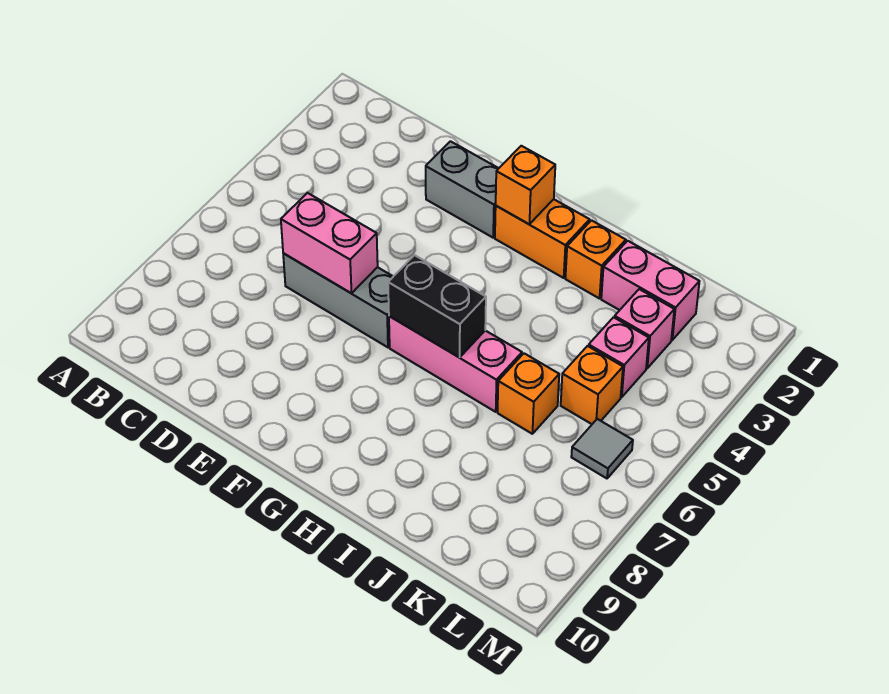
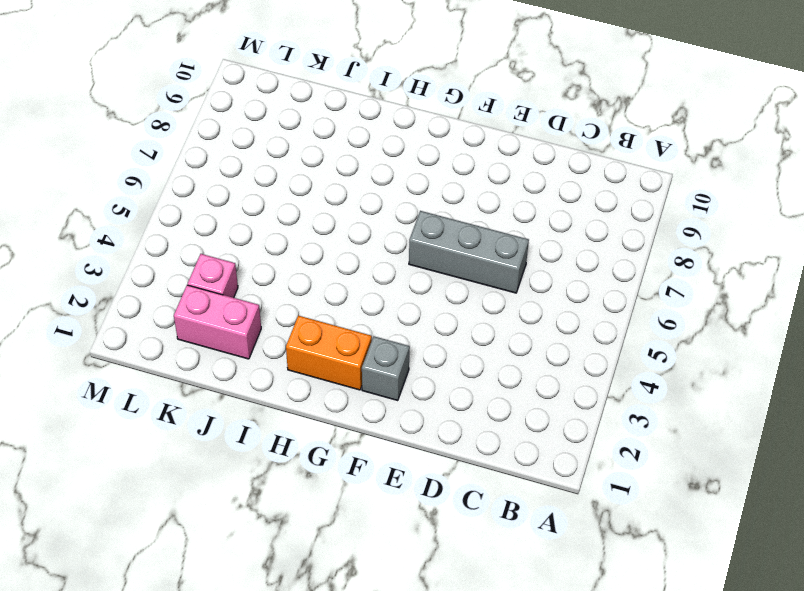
grey brick F2 level 1 -> grey brick E2:F2 level 1
none -> pink brick G6:I6 level 1
none -> orange brick I2 level 1
none -> orange brick J6 level 1

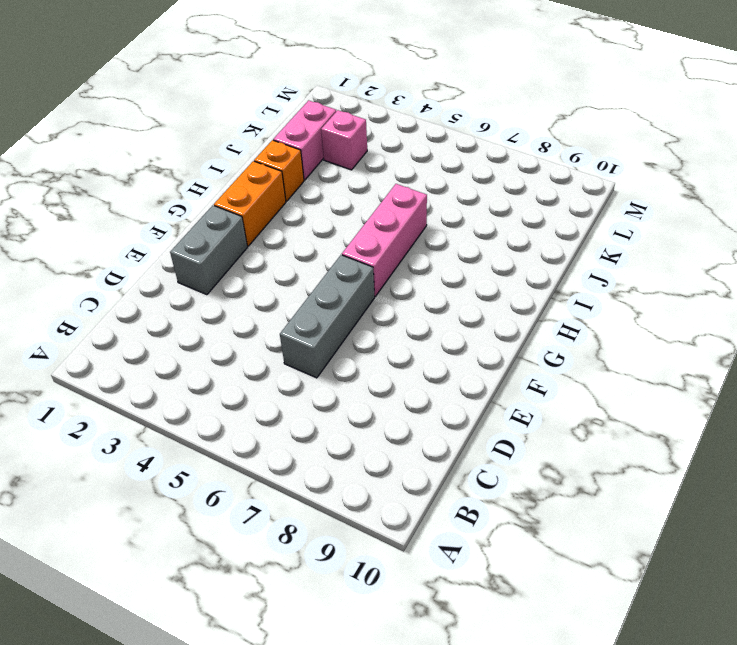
none -> orange brick J6 level 1
none -> pink brick K4 level 1
none -> orange brick K5 level 1

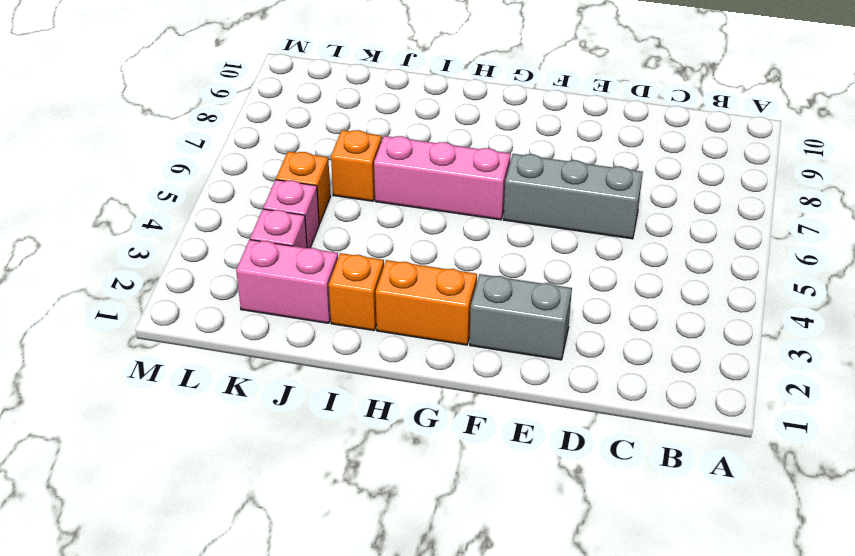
none -> grey tile L6 level 1
none -> pink brick D6:E6 level 2
none -> orange brick G2 level 2

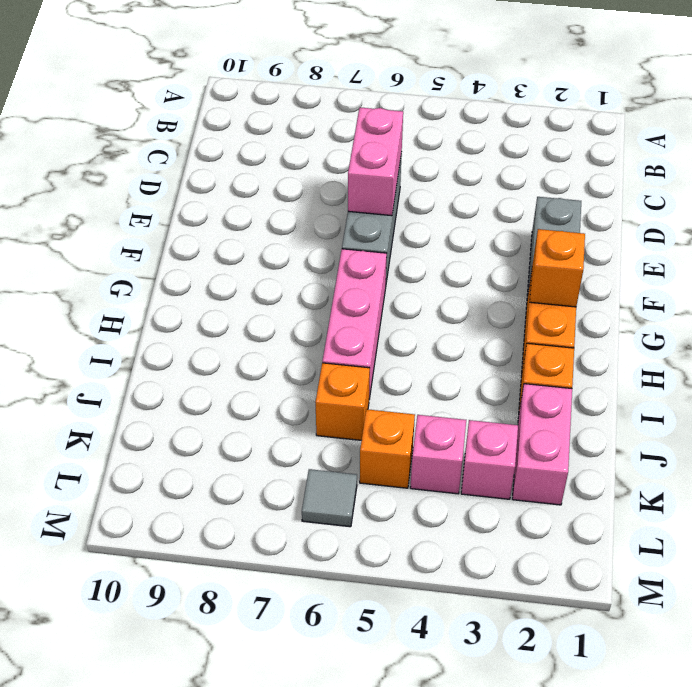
none -> black brick G6:H6 level 2

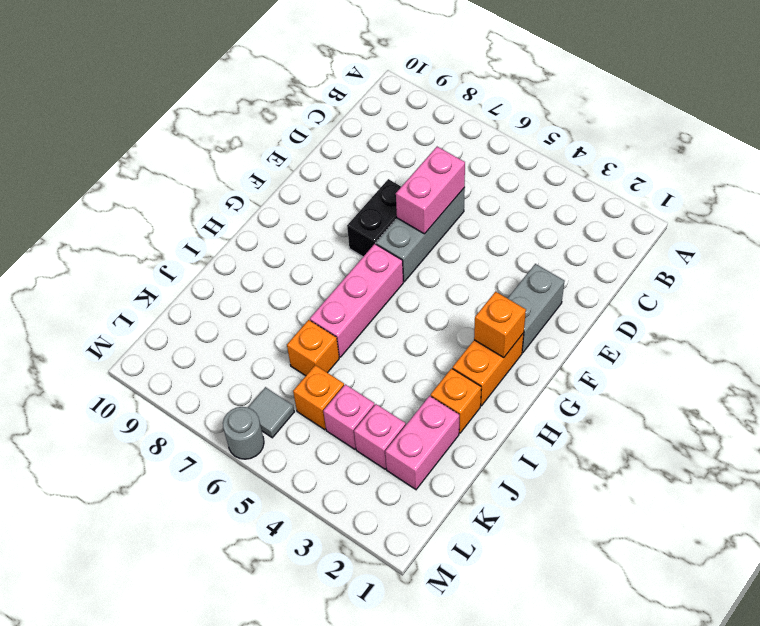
black brick E7:F7 level 1 -> black brick G6:H6 level 2
grey round brick M6 level 1 -> none

